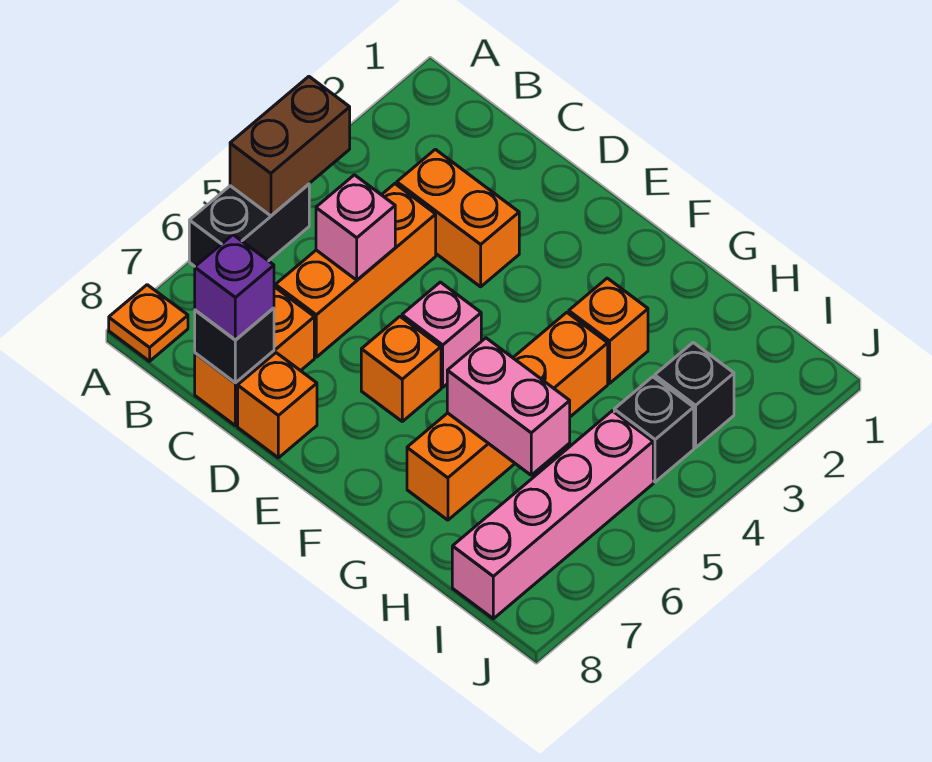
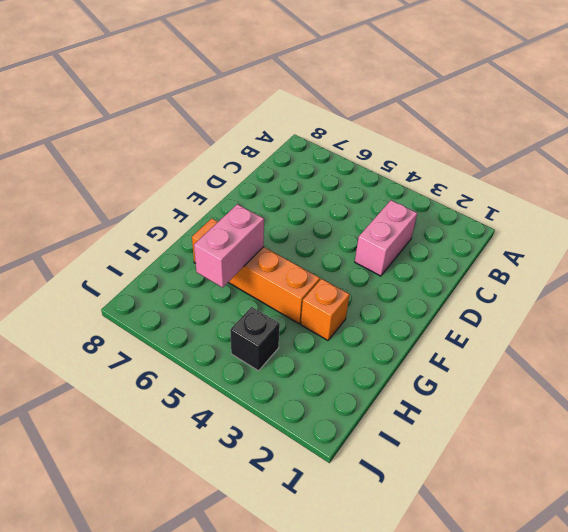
pink brick C3:D3 level 1 -> orange brick C3:D3 level 1
none -> black brick A5:A6 level 1
none -> orange plate A8 level 1
none -> orange brick C4:C6 level 1

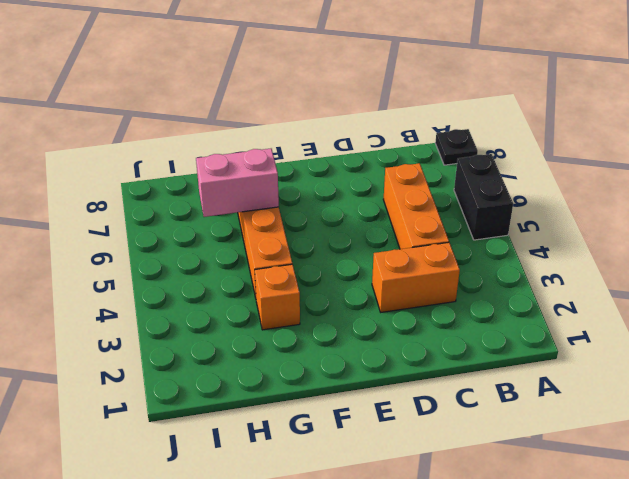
black plate A8 level 1 -> orange plate A8 level 1
none -> orange brick C7:C8 level 1
none -> orange brick D8 level 1
none -> pink brick E5 level 1

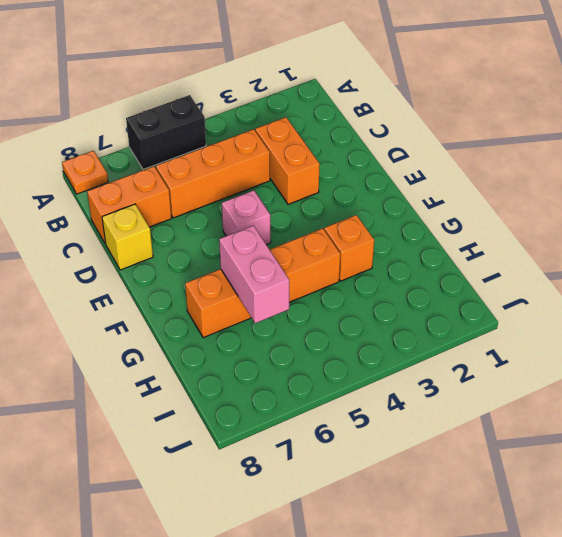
yellow brick D8 level 1 -> orange brick D8 level 1
none -> orange brick E6 level 1
none -> black brick I3 level 1
none -> black brick I4 level 1

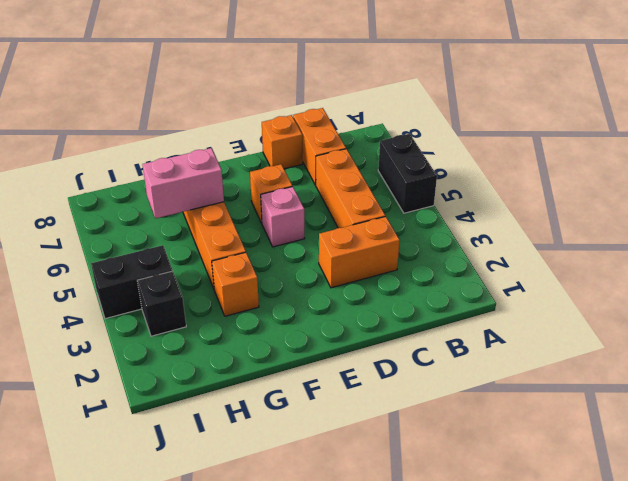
black brick I4:J4 level 1 -> black brick I4 level 1
none -> orange plate A8 level 1
none -> pink brick I5:I8 level 1
none -> brown brick A4:A5 level 2

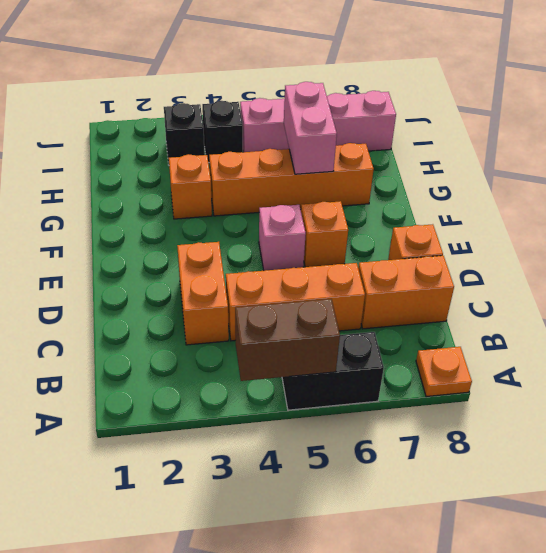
none -> pink brick C5 level 2
none -> black brick C8 level 2
none -> purple brick C8 level 3

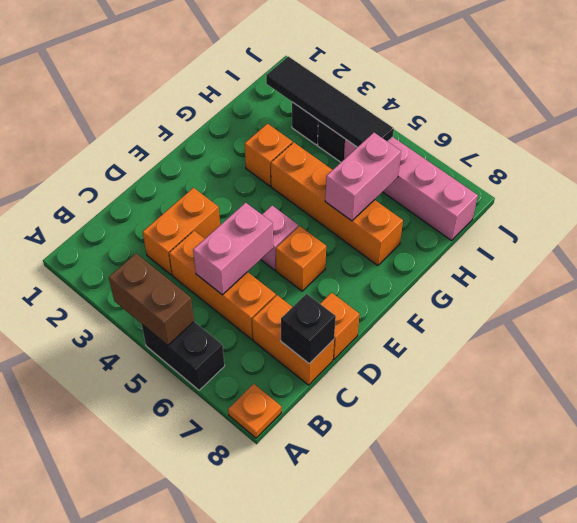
pink brick C5:D5 level 2 -> pink brick C5 level 2
black tile I2:I5 level 2 -> none
none -> purple brick C8 level 3

